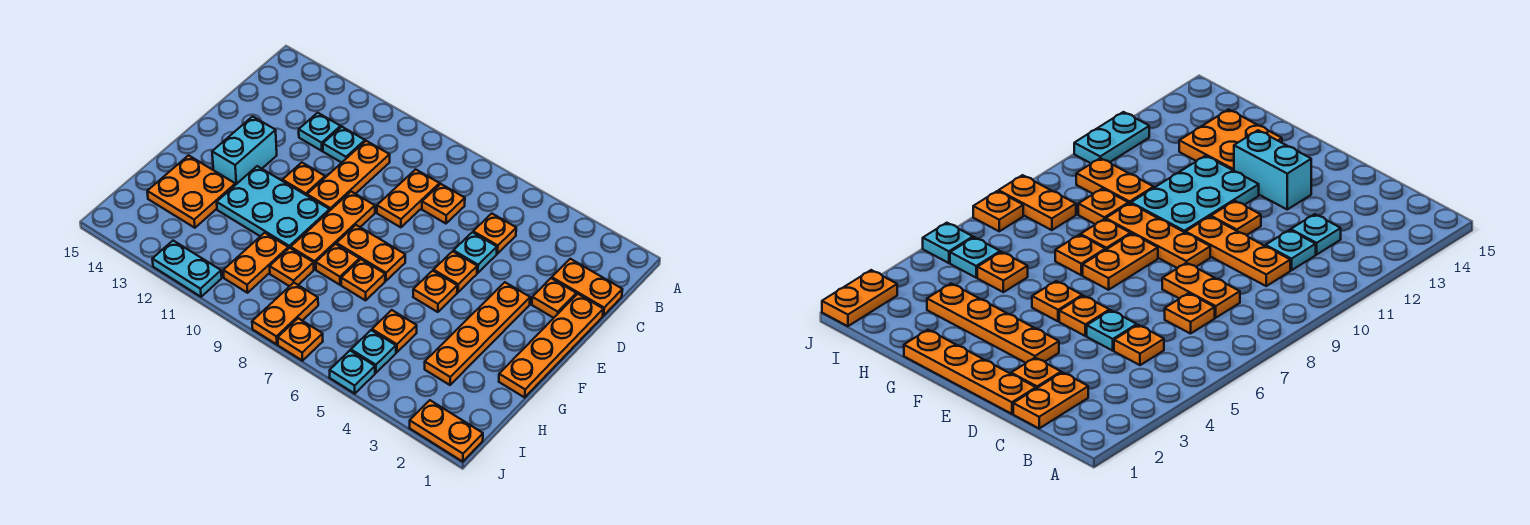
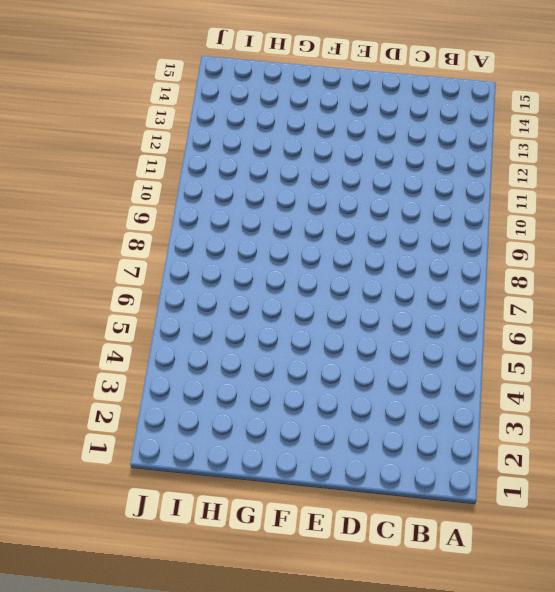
none -> orange plate C1:C2 level 1
none -> orange plate C5 level 1
none -> orange plate C7 level 1
none -> orange plate C8:D8 level 1

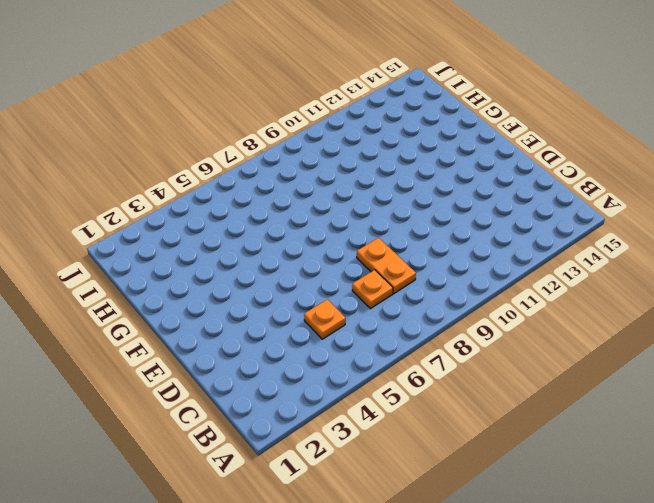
none -> orange plate C1:C2 level 1
none -> orange plate C10:E10 level 1
none -> cyan plate C11 level 1
none -> cyan plate C12 level 1

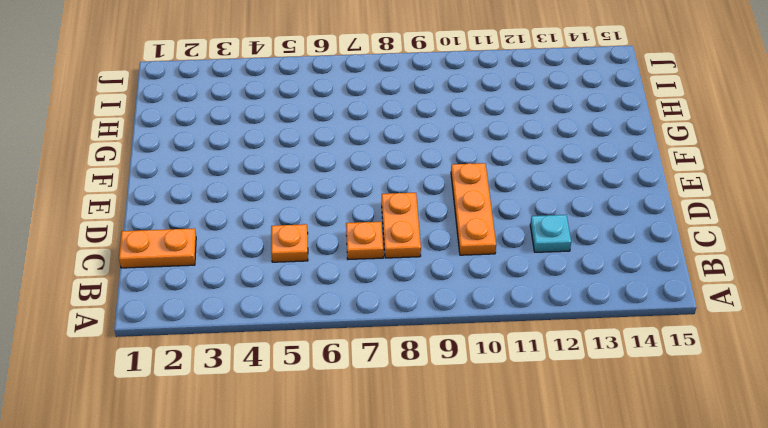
none -> cyan plate C11 level 1
none -> orange plate D1:G1 level 1
none -> orange plate D2 level 1
none -> cyan plate D5 level 1

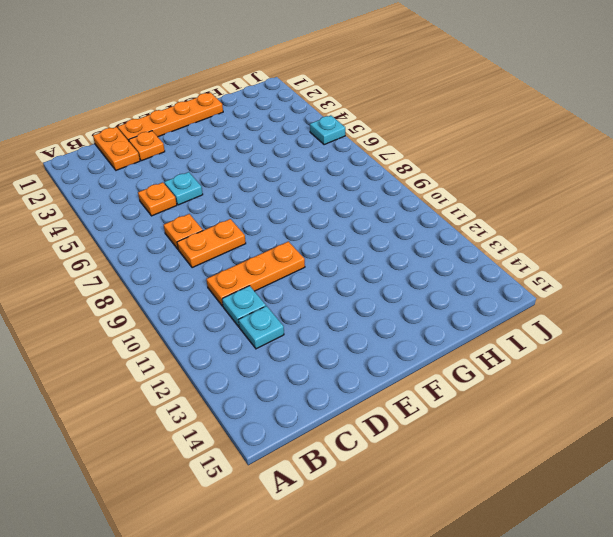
none -> orange plate E3:H3 level 1
none -> orange plate E5 level 1
none -> orange plate E9:G9 level 1
none -> orange plate E11 level 1

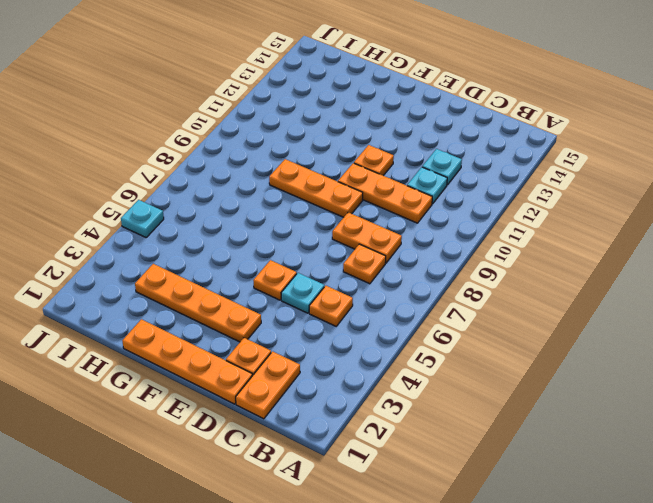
none -> cyan brick E13:F13 level 1
none -> orange plate F5 level 1
none -> orange plate F7:F8 level 1
none -> cyan plate F10:G12 level 1

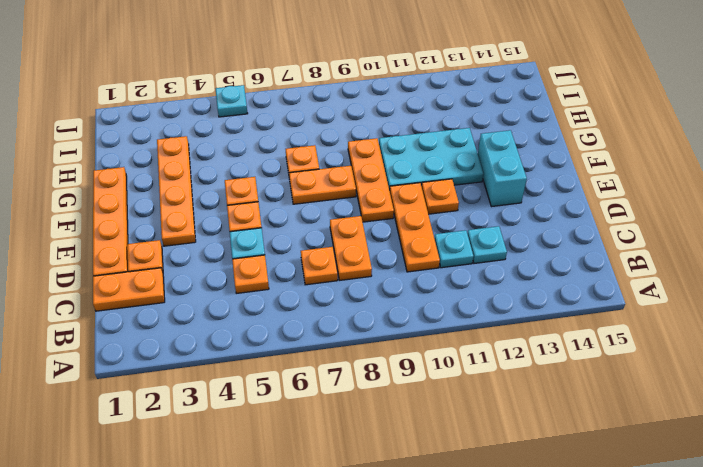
none -> orange plate G8 level 1
none -> orange plate G13:H14 level 1
none -> orange plate H5 level 1
none -> orange plate H9 level 1

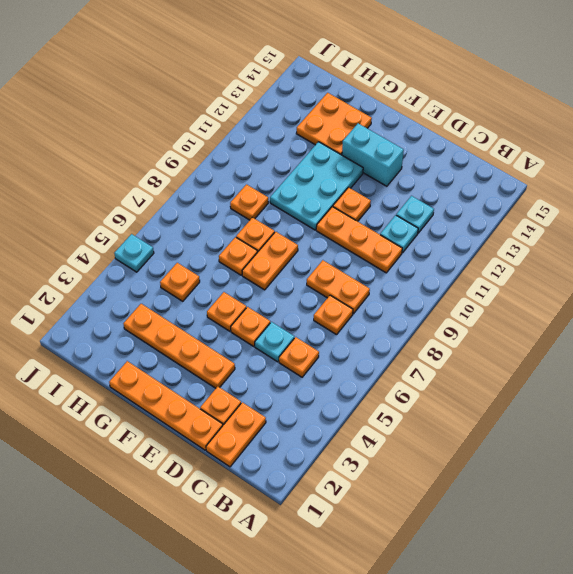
none -> orange plate E9:G9 level 1
none -> orange plate H10:I10 level 1
none -> cyan plate I5 level 1
none -> orange plate I8:J8 level 1

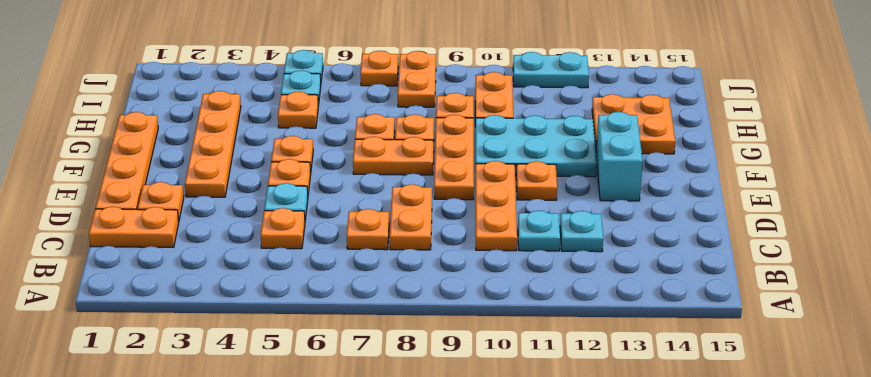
none -> orange plate J1:J2 level 1

